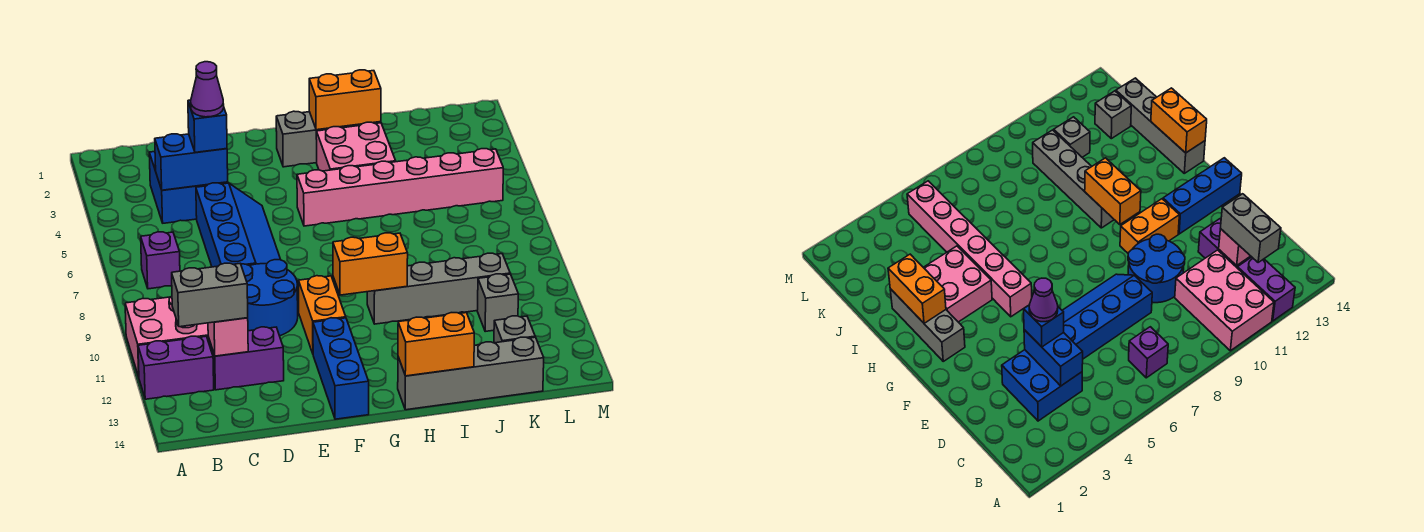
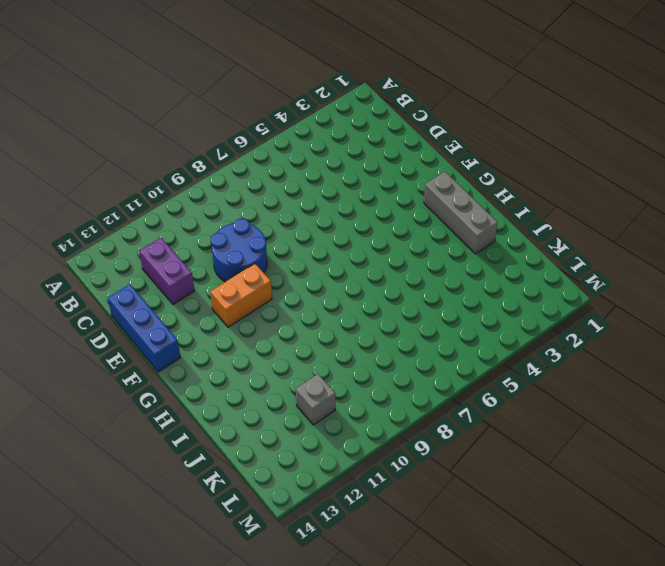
blue brick D14:F14 level 1 -> blue brick F12:F14 level 1
none -> pink brick A10:C11 level 1
none -> purple brick A12:B12 level 1
none -> purple brick B7 level 1

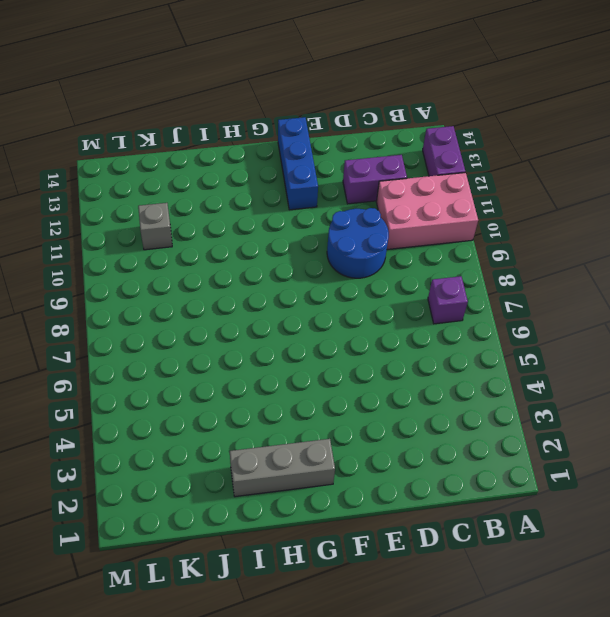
purple brick A12:A13 level 1 -> purple brick A12:B12 level 1
none -> blue brick C3:D4 level 1
none -> blue slope D5:E8 level 1 top D
none -> orange brick F10:F11 level 1

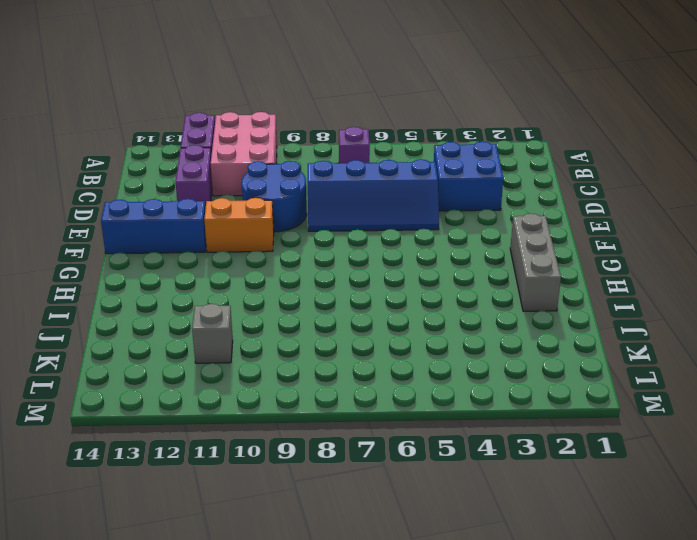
none -> pink brick G5:L5 level 1
none -> pink brick H3:I4 level 1
none -> grey brick H10:K10 level 1

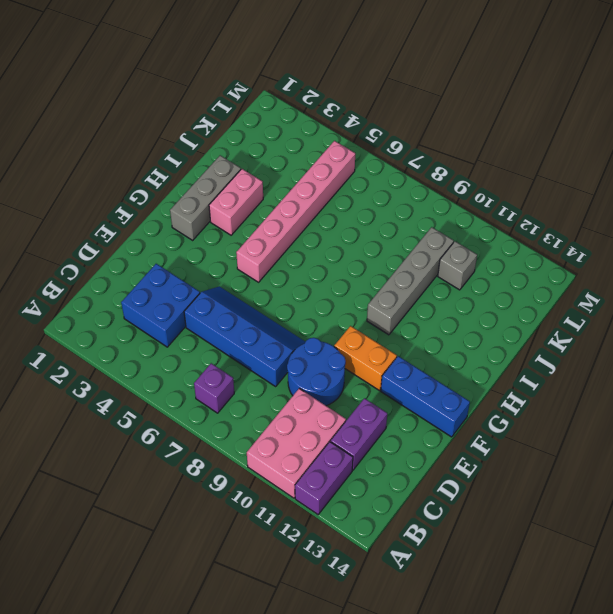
pink brick H3:I3 level 1 -> pink brick H3:I4 level 1
none -> grey brick H14:K14 level 1
none -> grey brick K13 level 1
none -> blue brick C4:D4 level 2

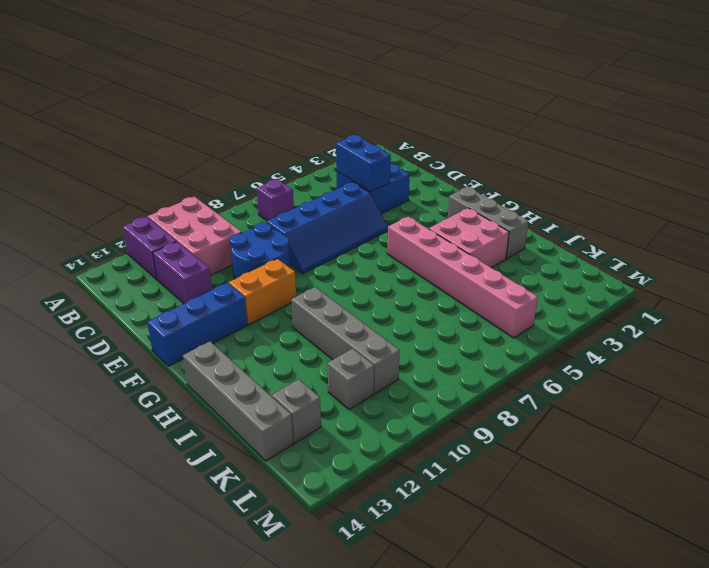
none -> pink brick C12 level 2
none -> orange brick G10:H10 level 2
none -> orange brick H2:I2 level 2

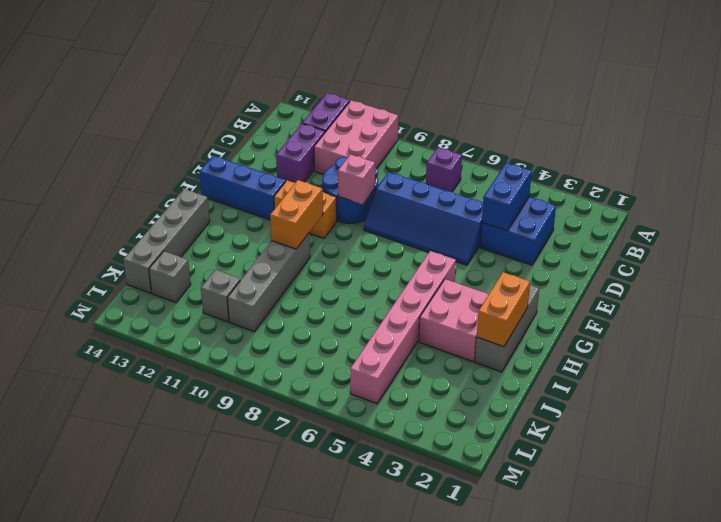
pink brick E9 level 2 -> pink brick C12 level 2
none -> orange brick H14:I14 level 2
none -> grey brick B12:C12 level 3
none -> blue brick D4 level 3

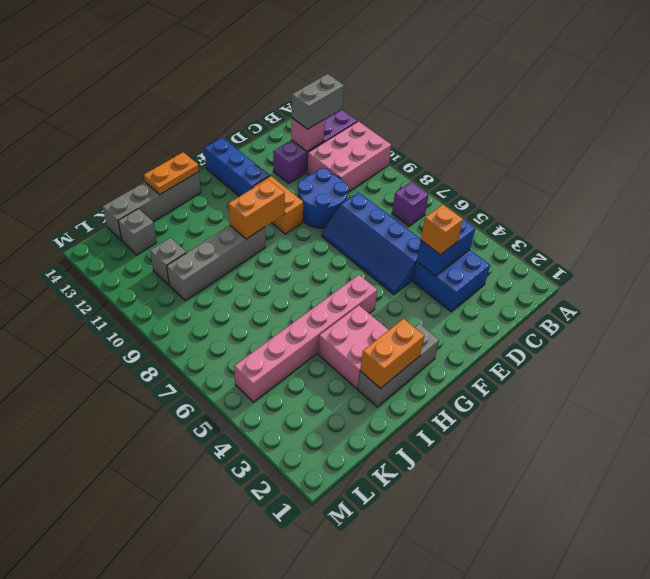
orange brick D4 level 3 -> blue brick D4 level 3
orange plate H14:I14 level 2 -> orange brick H14:I14 level 2
none -> purple cone D4 level 4

